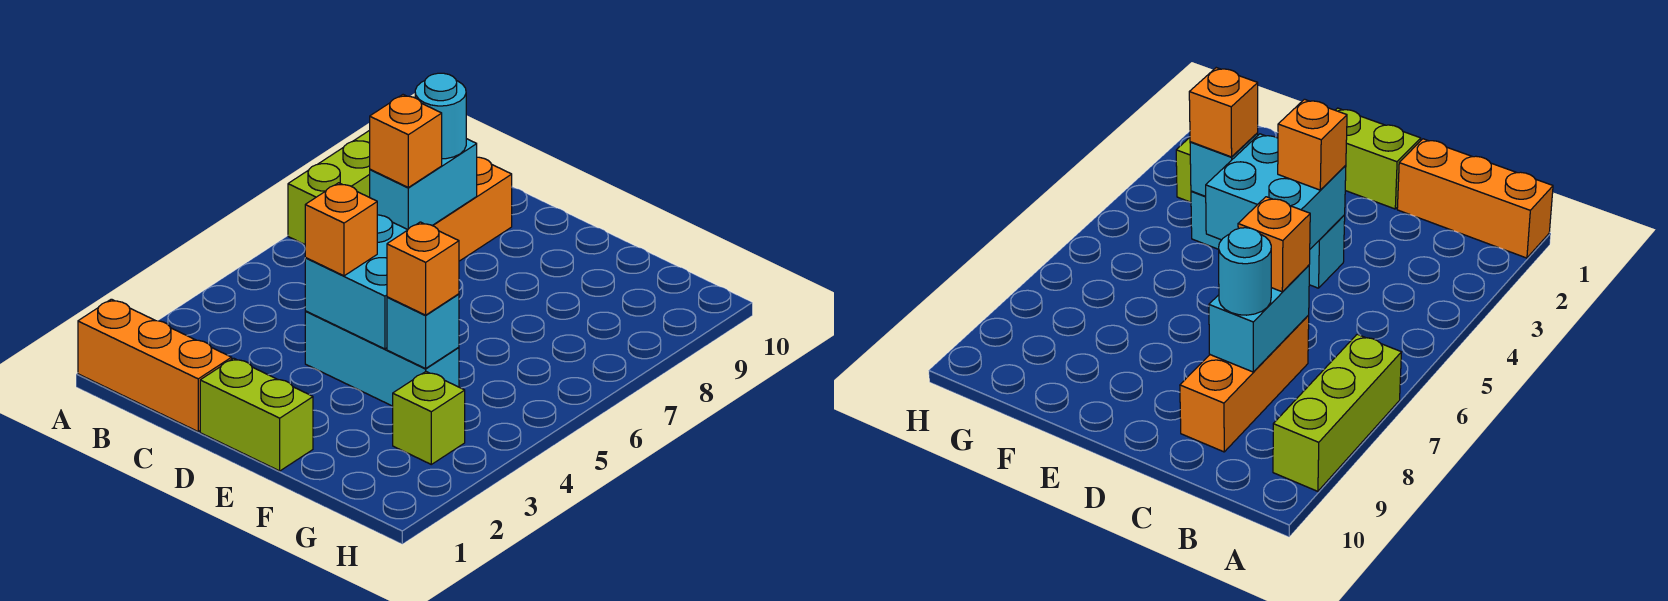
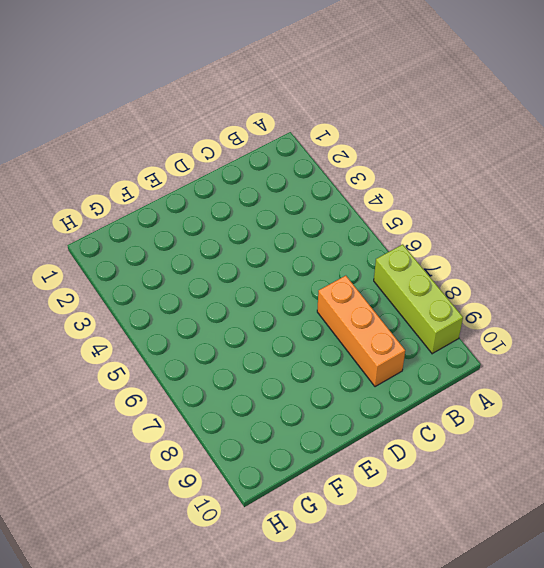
none -> orange brick A1:C1 level 1
none -> lime brick D1:E1 level 1
none -> cyan brick D4:F4 level 1

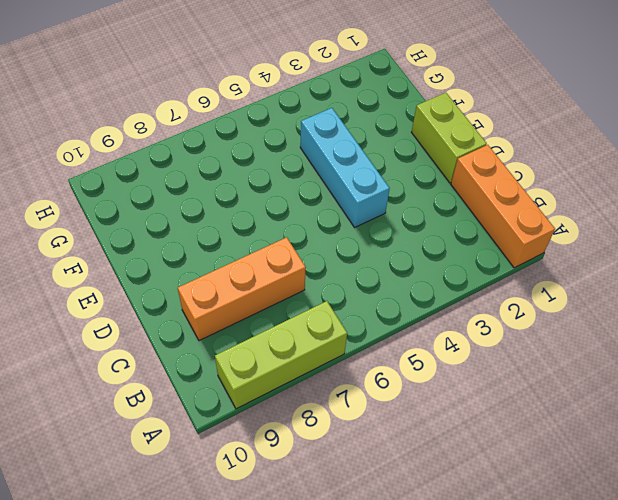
none -> lime brick G3 level 1
none -> cyan brick C7:C8 level 2
none -> cyan brick D4:E5 level 2

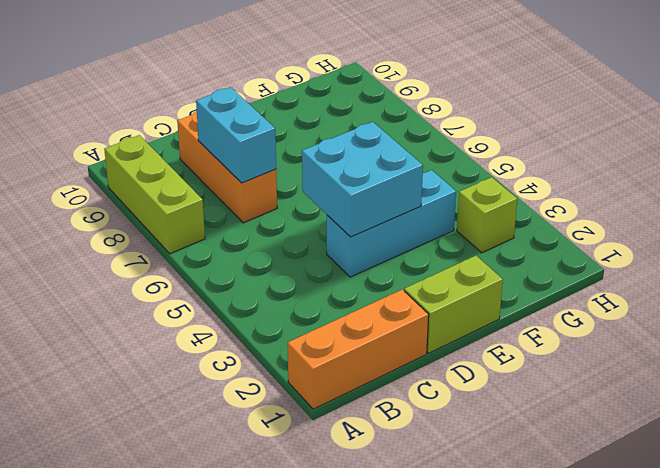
none -> cyan brick F4 level 2
none -> orange brick C7 level 3
none -> cyan round brick C8 level 3

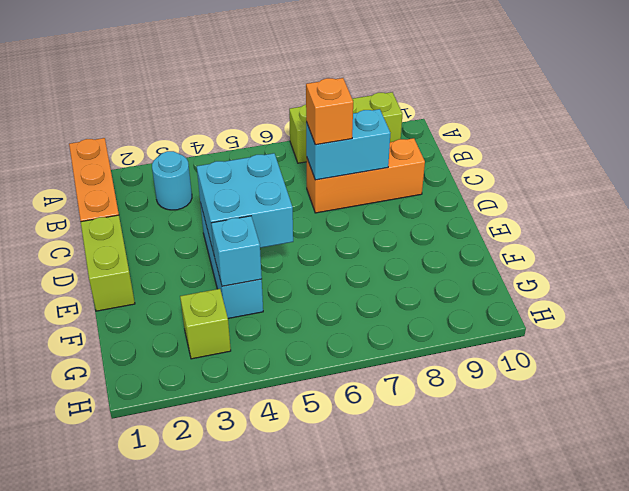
cyan round brick B3 level 1 -> cyan round brick C8 level 3
none -> orange brick D4 level 3
none -> orange brick F4 level 3

